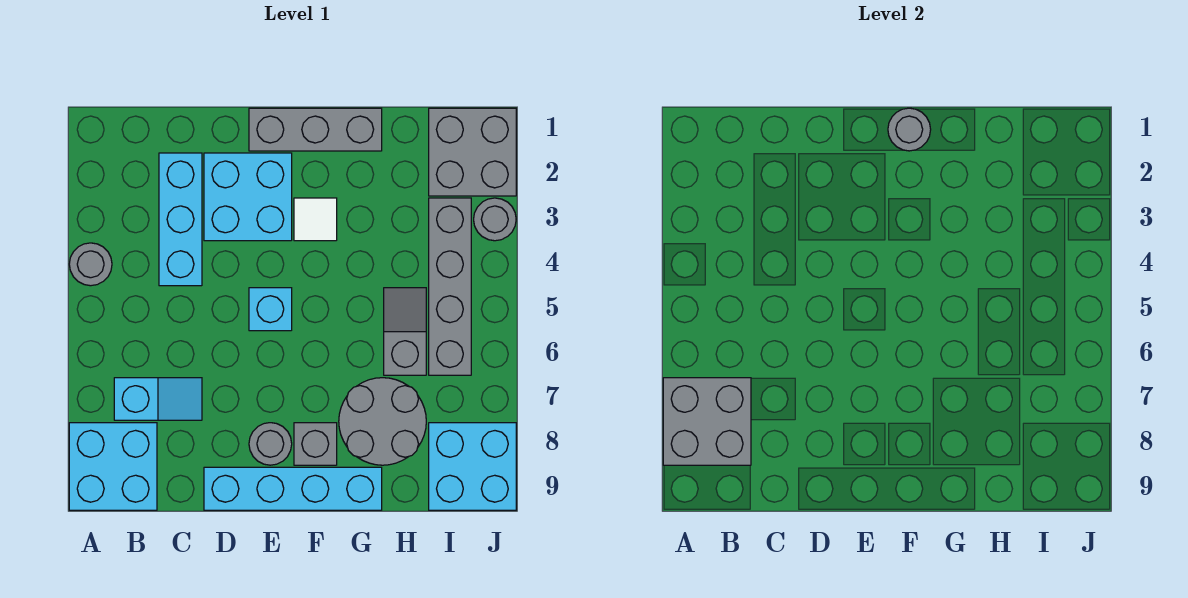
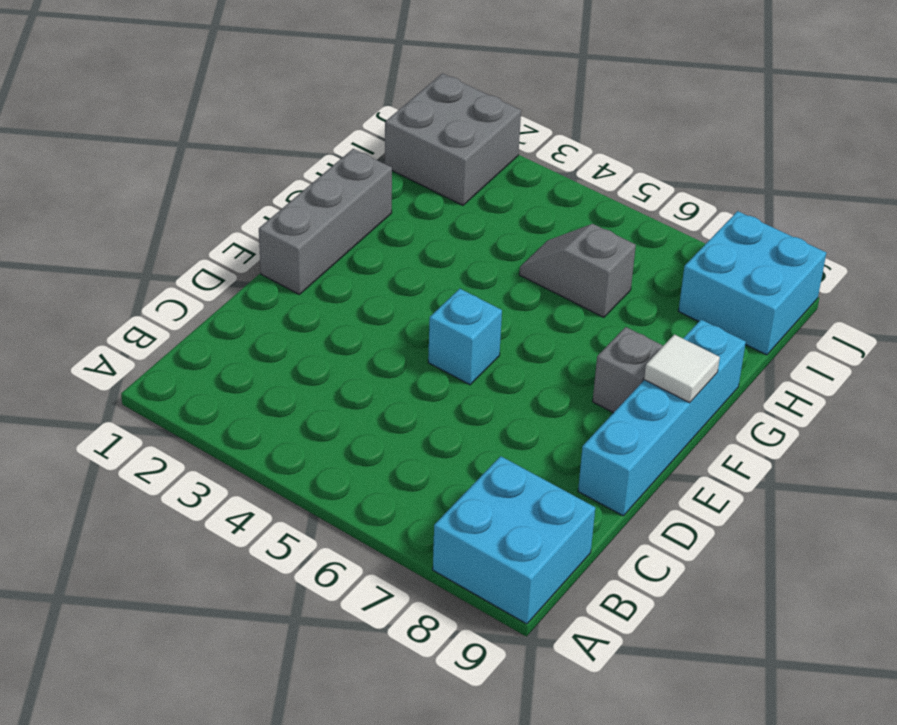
white tile F9 level 2 -> white tile F3 level 1
none -> grey round brick A4 level 1
none -> cyan slope B7:C7 level 1 top B
none -> cyan brick C2:C4 level 1

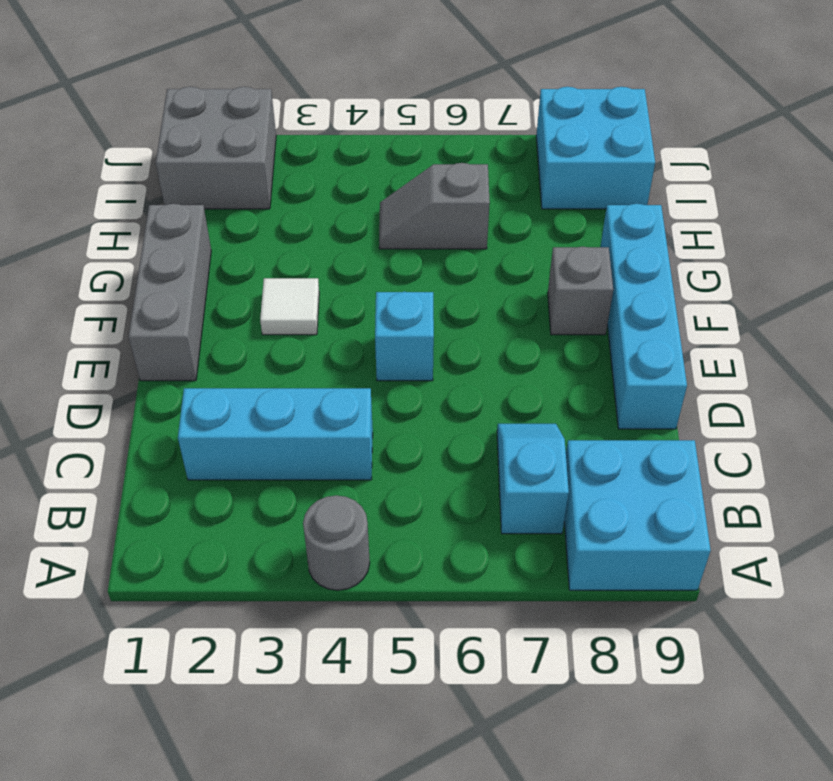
none -> cyan brick D2:E3 level 1
none -> grey round brick E8 level 1
none -> grey round brick G7:H8 level 1

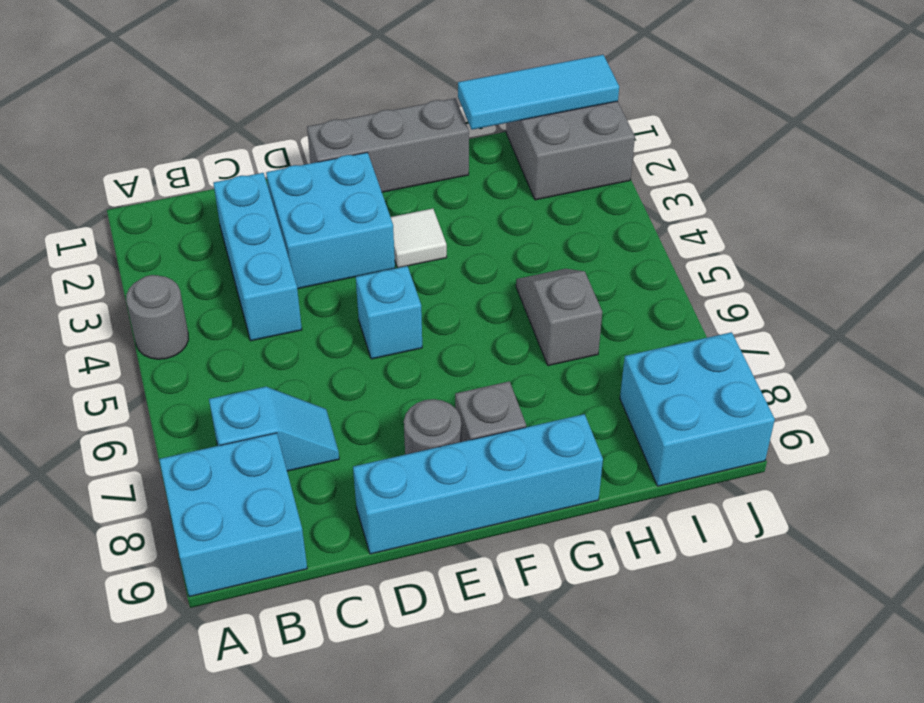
cyan tile H1:J1 level 2 -> none
none -> grey round brick G7:H8 level 1
none -> grey brick I3:I6 level 1
none -> grey round brick J3 level 1

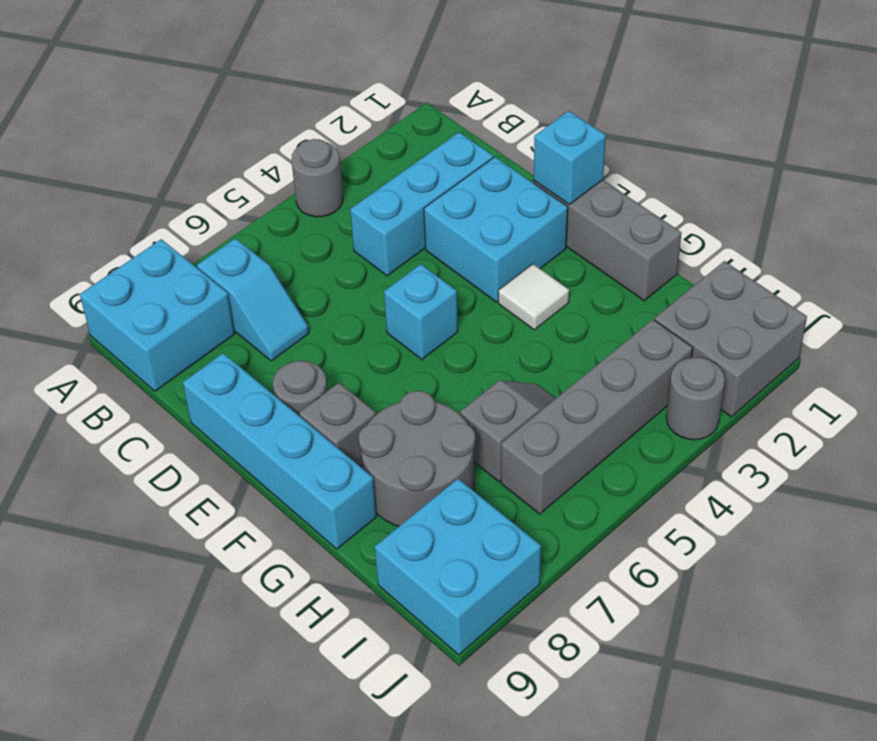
cyan brick E1 level 2 -> none
none -> grey brick A7:B8 level 2
none -> grey round brick F1 level 2

